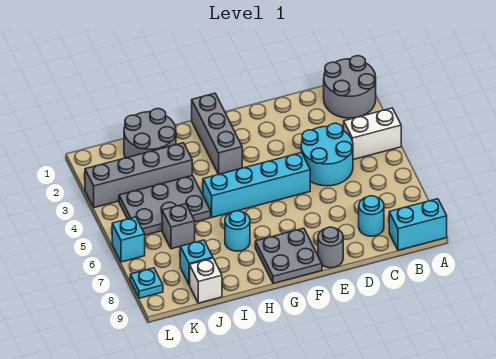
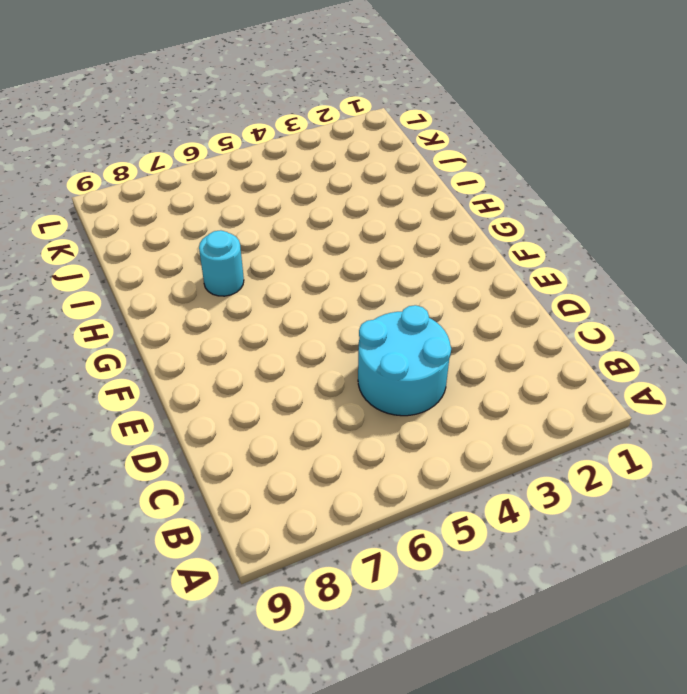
none -> grey round brick A1:B2 level 1
none -> white brick A4:B4 level 1
none -> cyan brick A9:B9 level 1

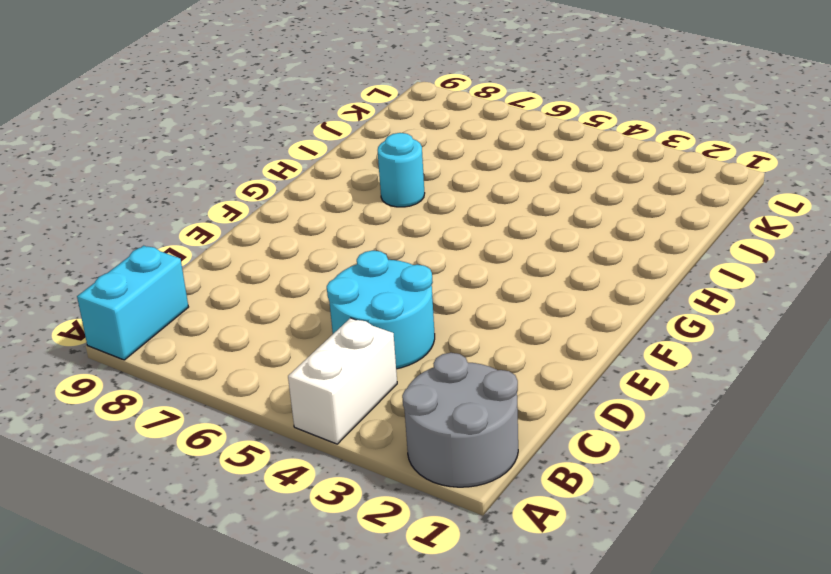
none -> cyan round brick C8 level 1
none -> cyan brick E5:H5 level 1
none -> grey round brick E9 level 1

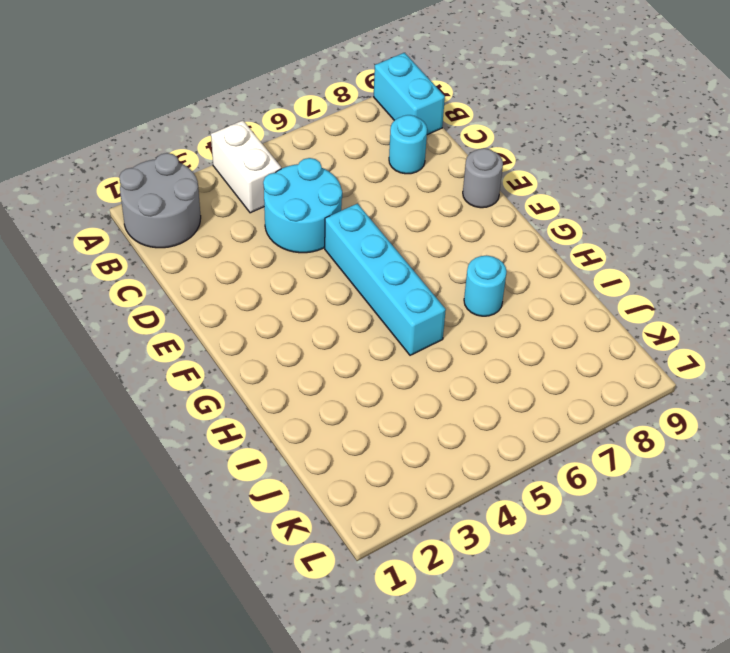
none -> grey plate F8:G9 level 1
none -> grey brick G1:G3 level 1
none -> grey round brick I1:J2 level 1

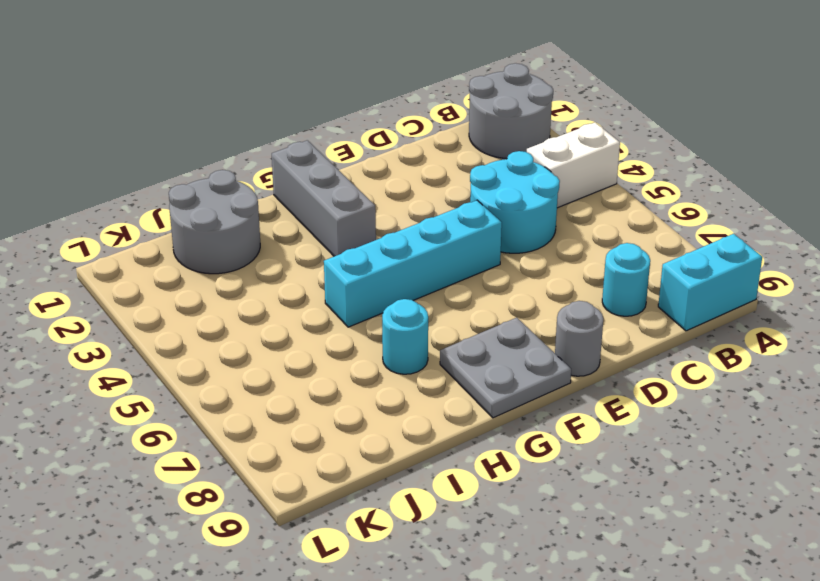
none -> grey brick I3:L3 level 1
none -> grey plate I4:K5 level 1
none -> grey brick J6 level 1

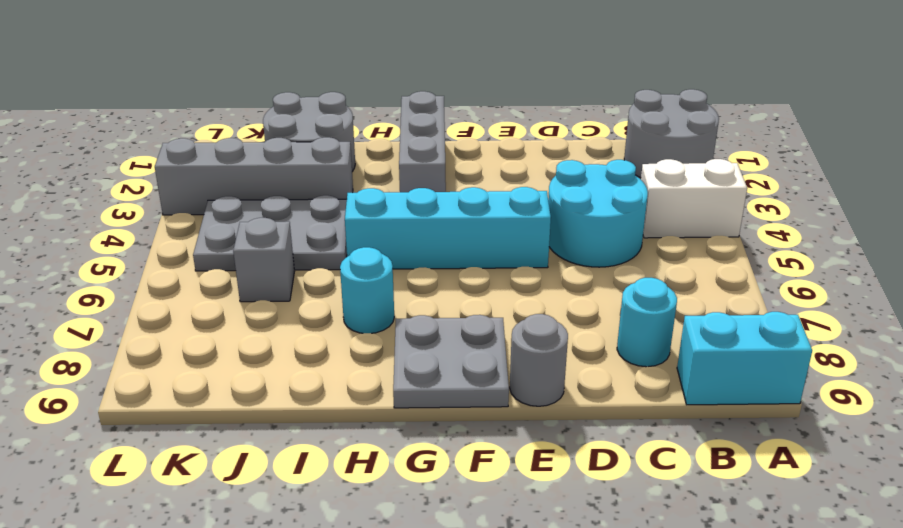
none -> cyan brick J8 level 1
none -> white brick J9 level 1
none -> cyan brick L6 level 1

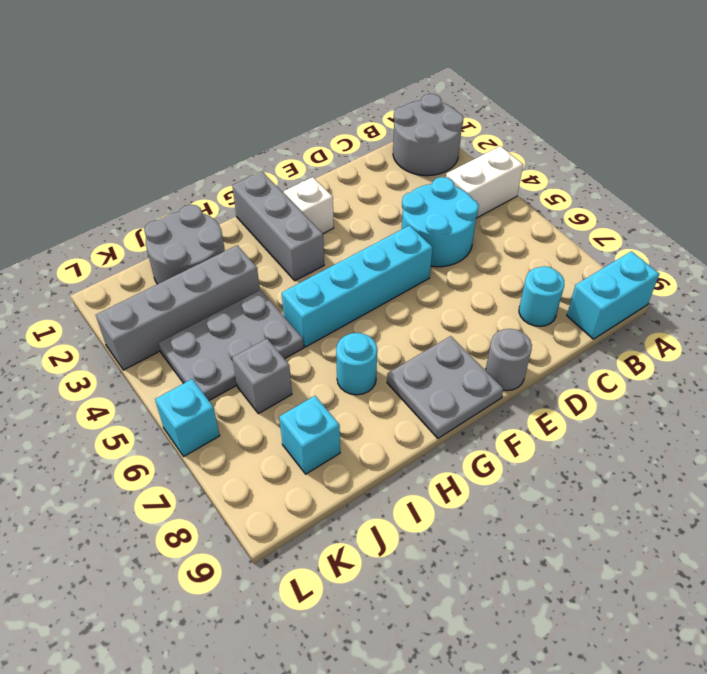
white brick F2 level 1 -> white brick J9 level 1
none -> cyan plate L8 level 1

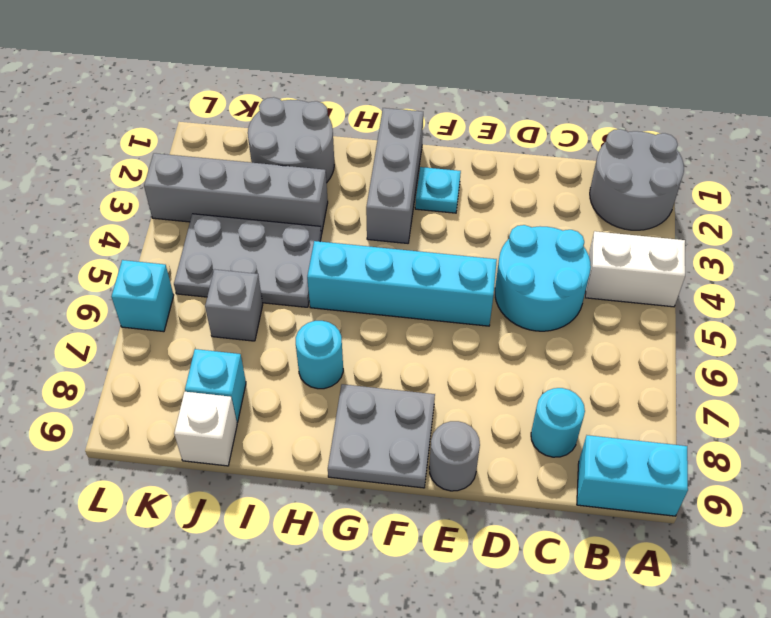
cyan plate F2 level 1 -> cyan plate L8 level 1

